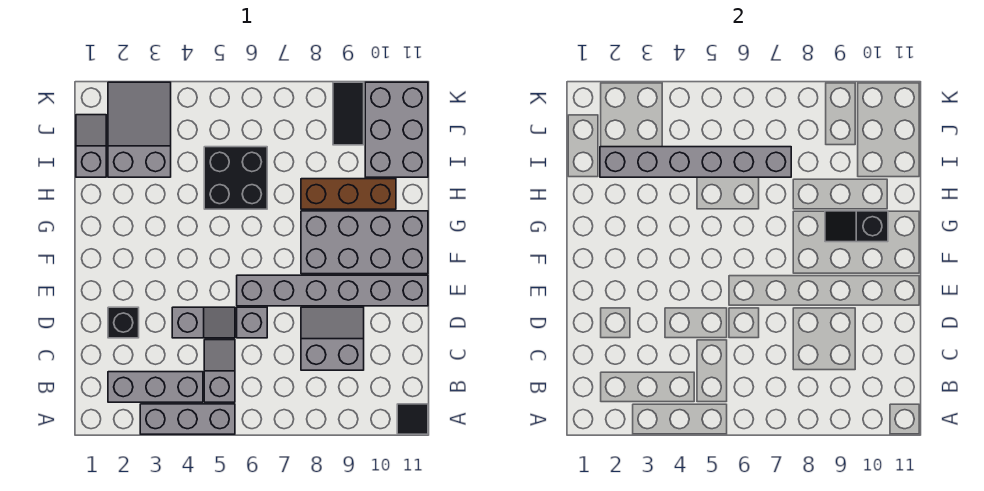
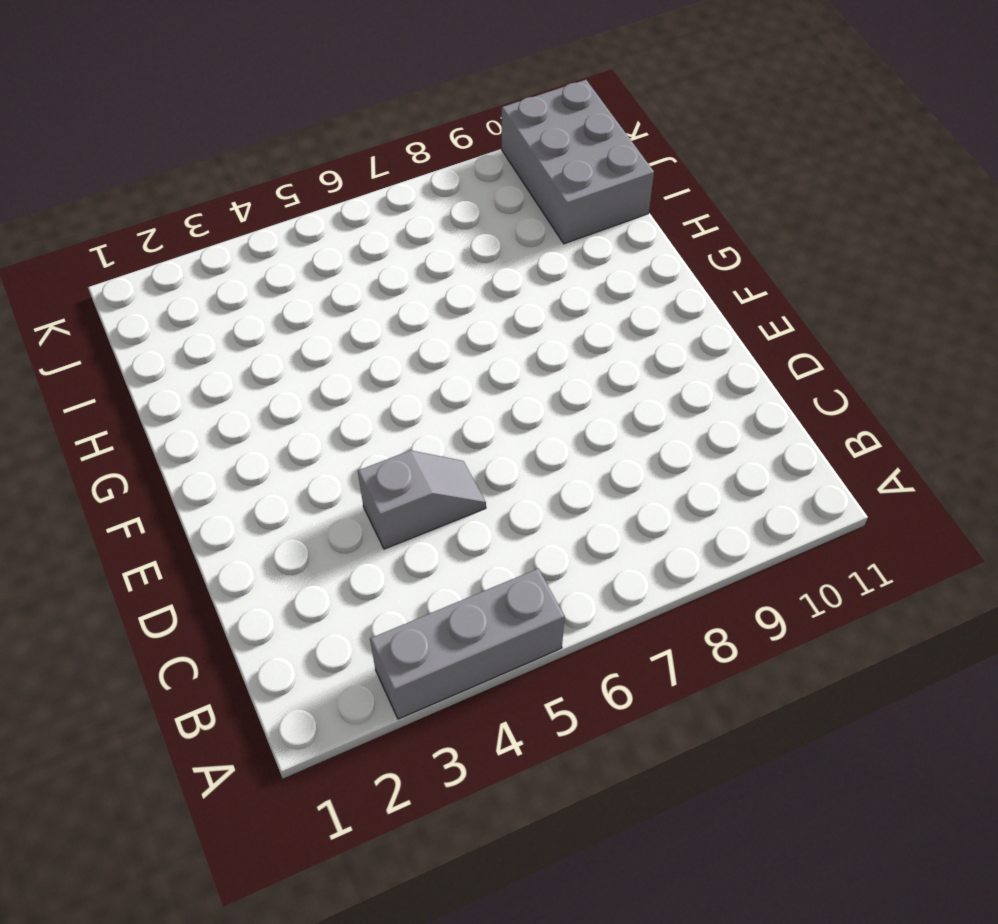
none -> black tile A11 level 1
none -> grey brick B2:B4 level 1
none -> grey slope B5:C5 level 1 top B

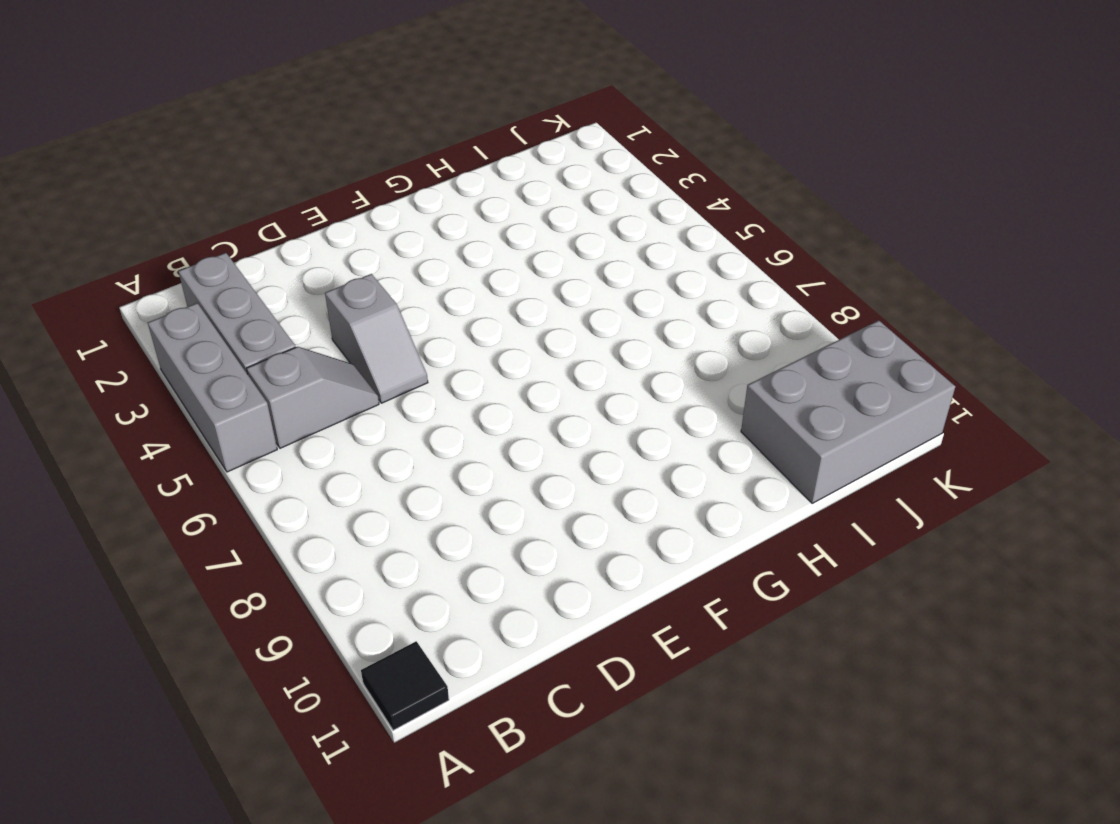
none -> grey slope C8:D9 level 1 top C
none -> black brick D2 level 1
none -> grey brick D6 level 1

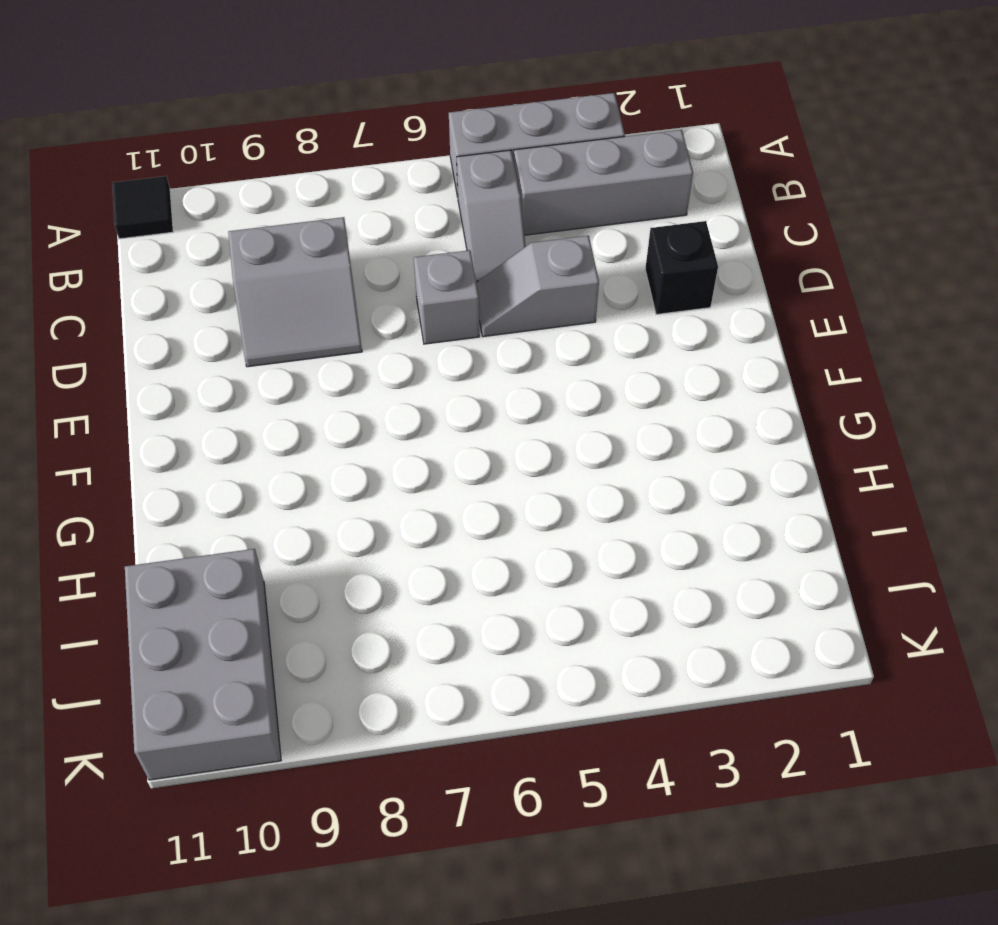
none -> grey brick E6:E11 level 1
none -> grey brick F8:G11 level 1
none -> black brick H5:I6 level 1

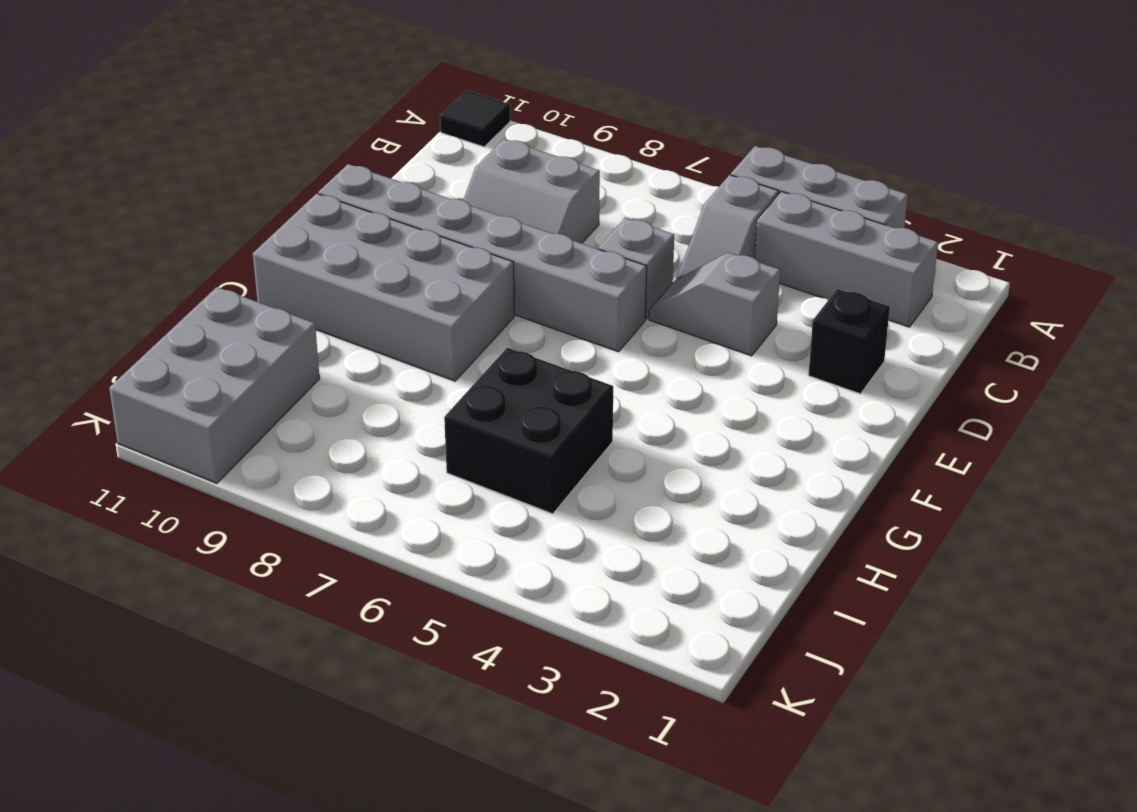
none -> brown brick H8:H10 level 1
none -> grey slope I1:J1 level 1 top I
none -> grey slope I2:K3 level 1 top I

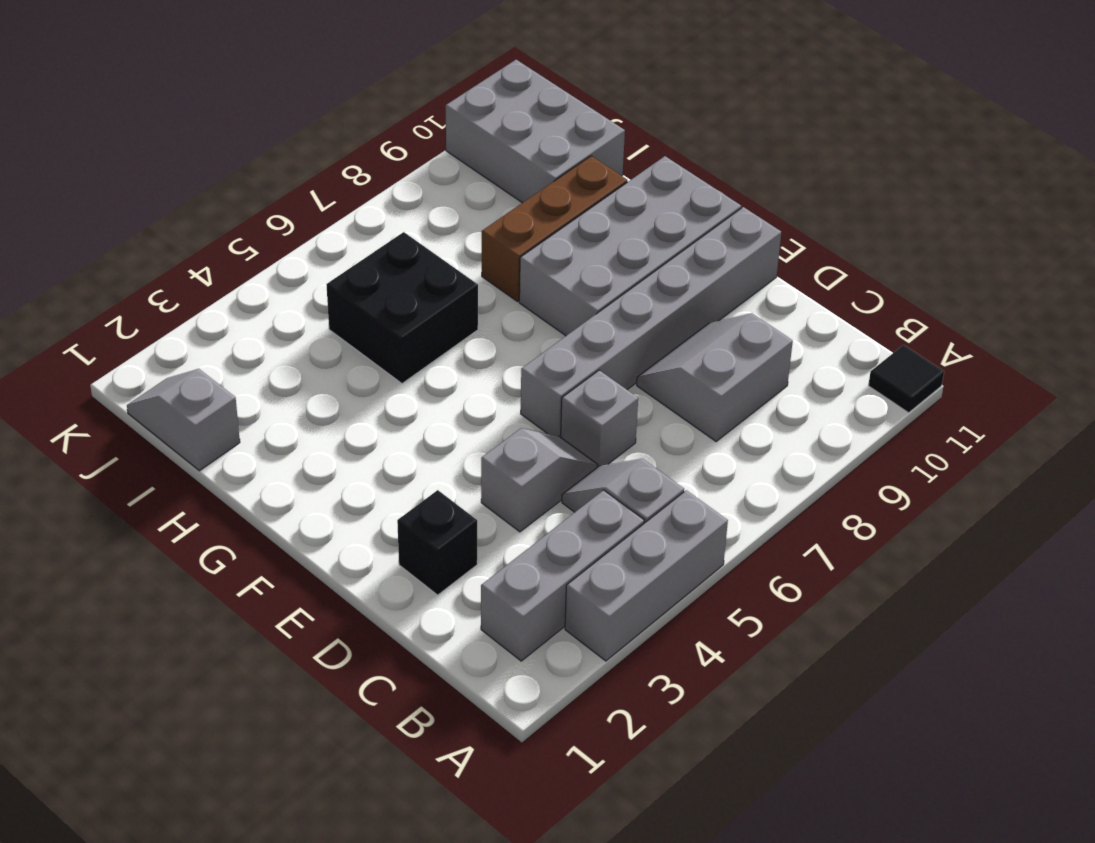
none -> grey slope I2:K3 level 1 top I
none -> black tile J9:K9 level 1
none -> black slope G9:G10 level 2 top 10

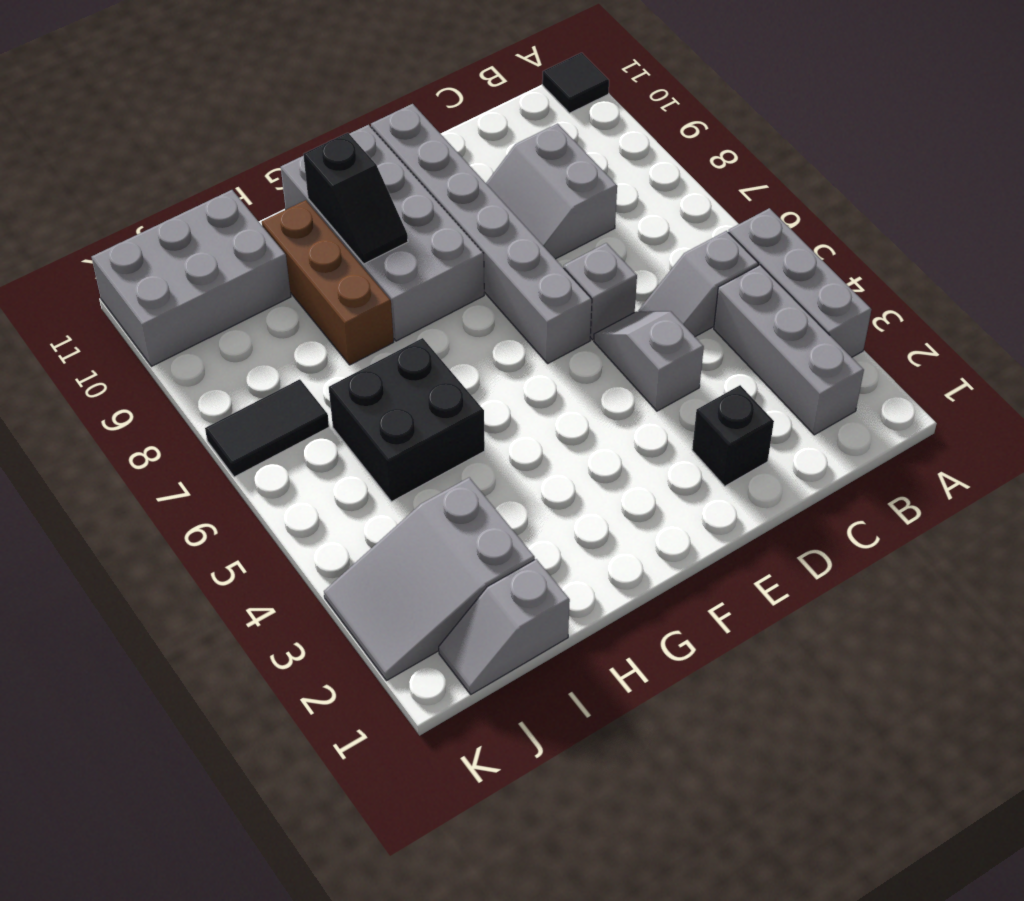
black tile J7:K7 level 1 -> black tile J9:K9 level 1
none -> grey brick I2:I7 level 2

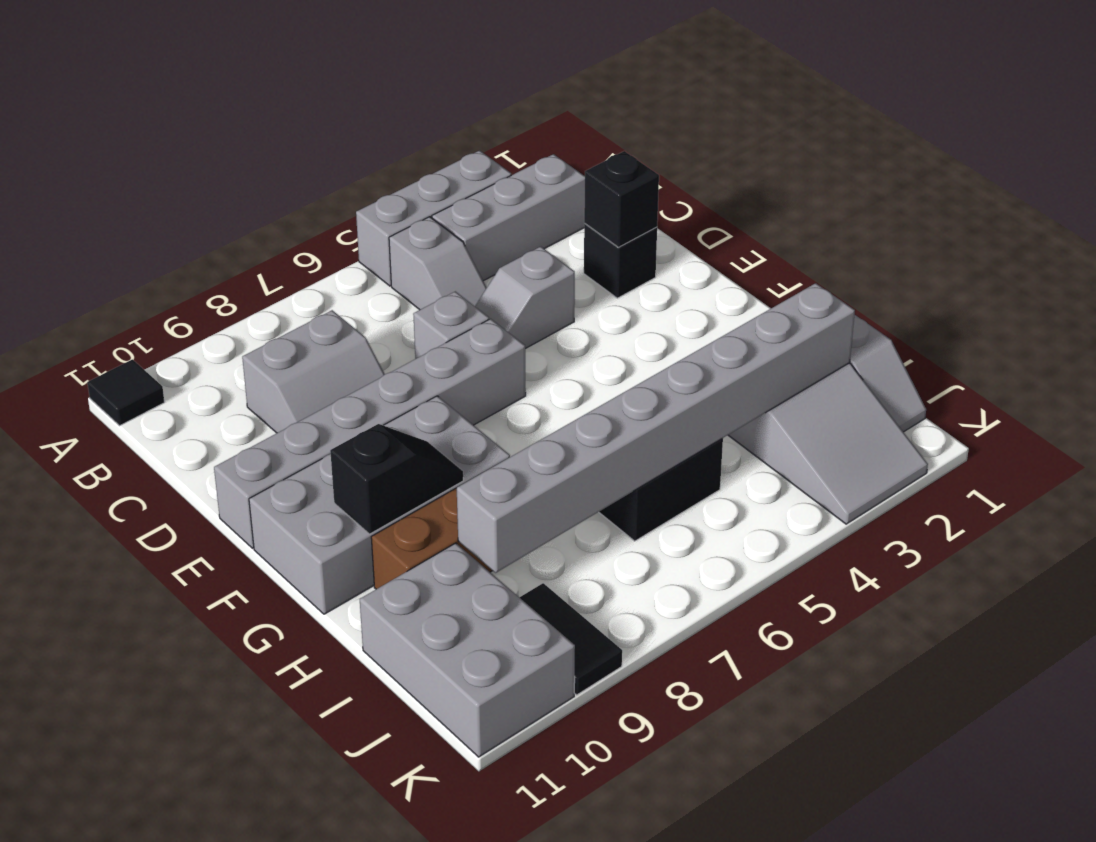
black brick D2 level 2 -> none
grey brick I2:I9 level 2 -> grey brick I2:I7 level 2

